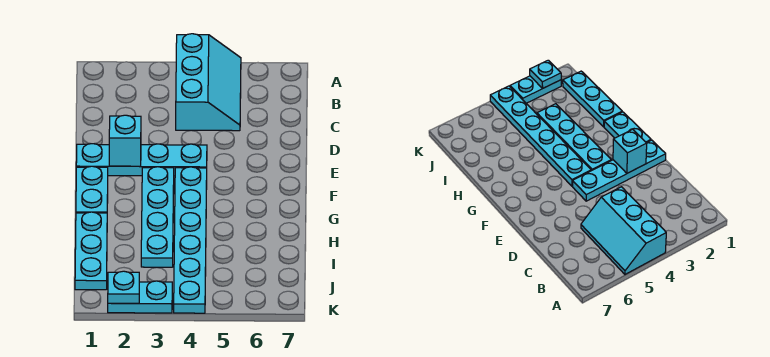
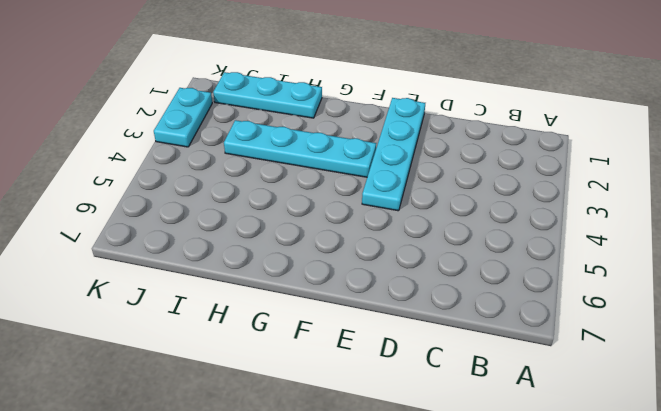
none -> cyan slope A4:C5 level 1 top 4
none -> cyan plate F1:G1 level 1

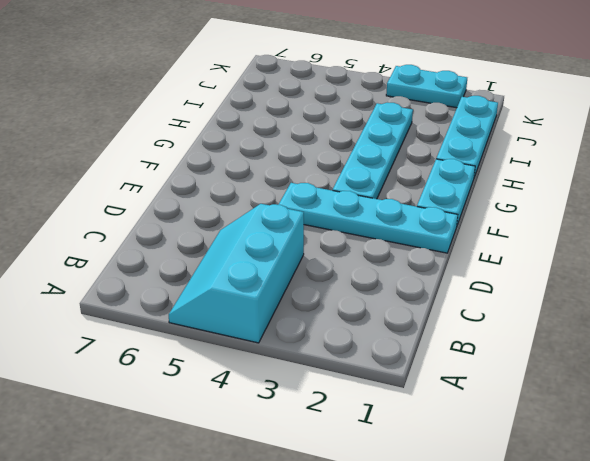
none -> cyan plate F4:K4 level 1
none -> cyan brick E2 level 2

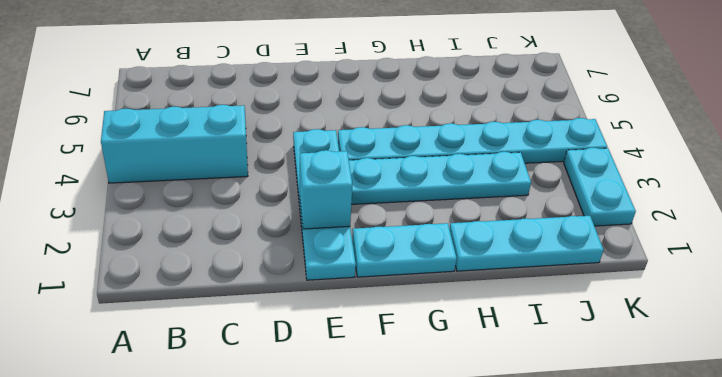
none -> cyan plate K2 level 2

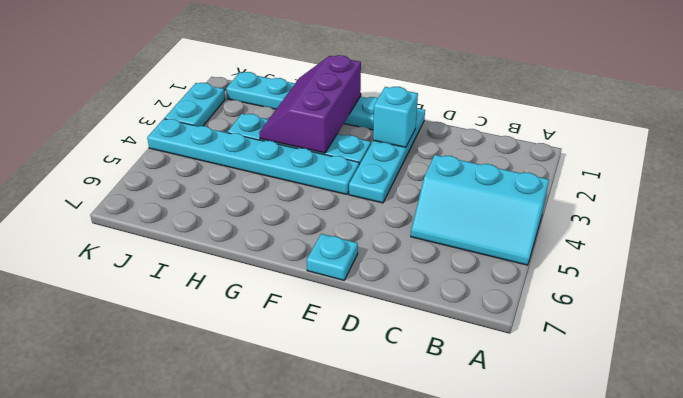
cyan plate E7 level 1 -> cyan plate K2 level 2
purple slope G1:H3 level 2 top G -> none

